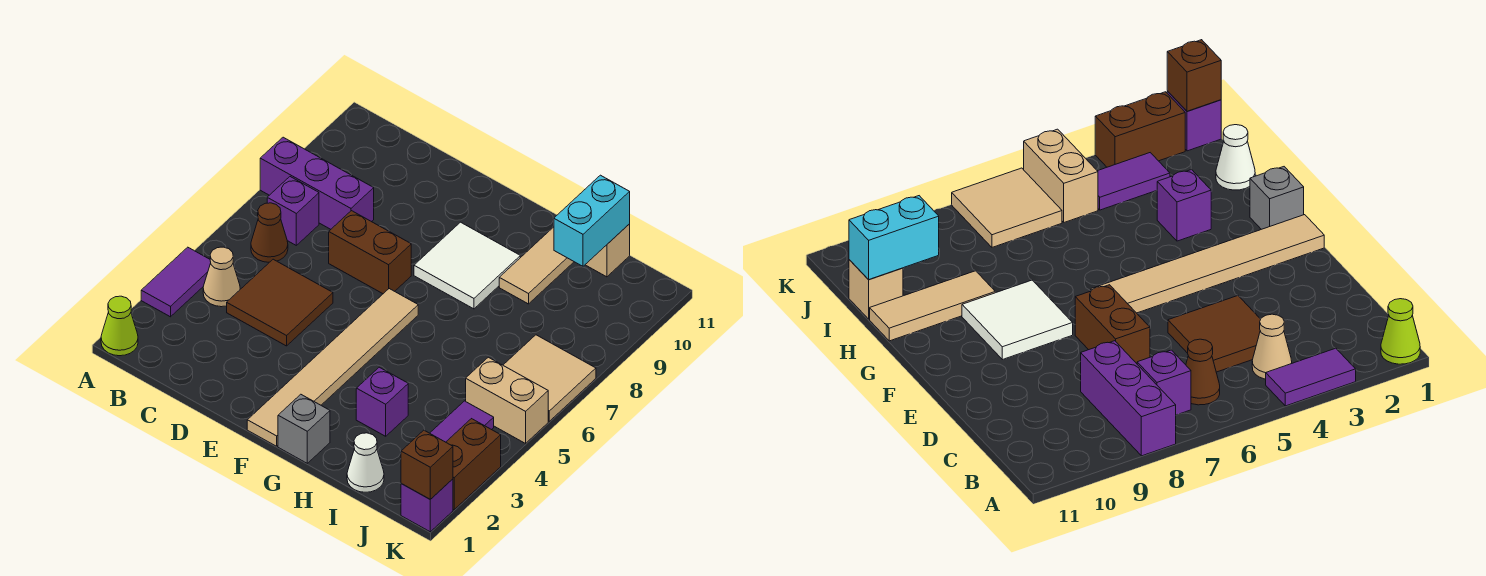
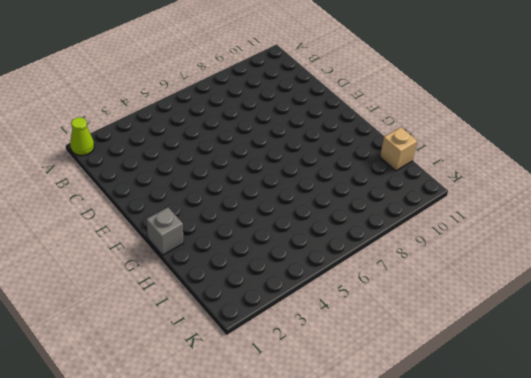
none -> purple tile A3:A4 level 1
none -> purple brick A8:C8 level 1
none -> tan cone B4 level 1

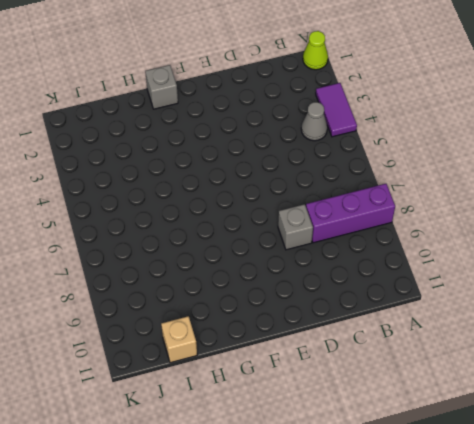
grey cone B4 level 1 -> tan cone B4 level 1
grey brick D8 level 1 -> none
none -> brown cone B6 level 1
none -> purple brick B7 level 1
none -> brown tile C4:D5 level 1

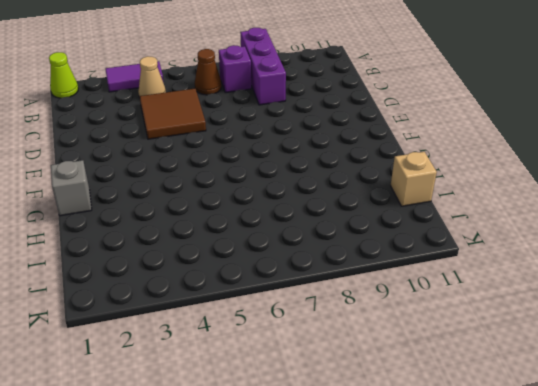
none -> brown brick D7:E7 level 1
none -> tan tile F1:F6 level 1
none -> white tile F8:G9 level 1

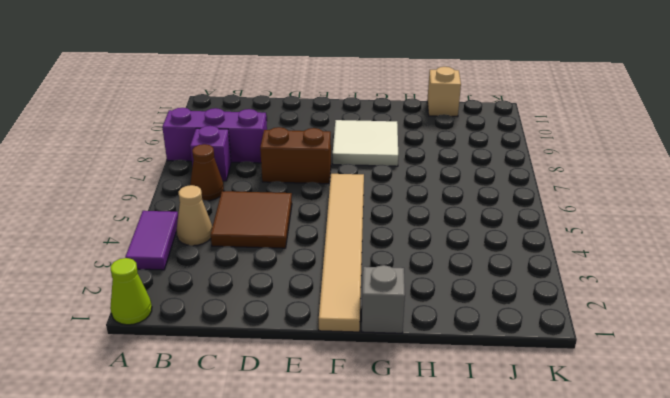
none -> purple brick H3 level 1
none -> tan tile H9:H11 level 1
none -> white cone I1 level 1

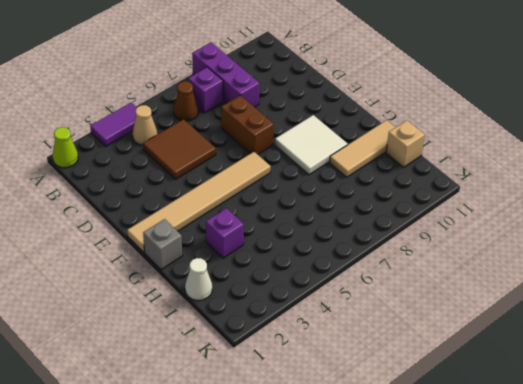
none -> purple tile J3:J4 level 1
none -> tan brick J5:K5 level 1
none -> tan tile J6:K7 level 1

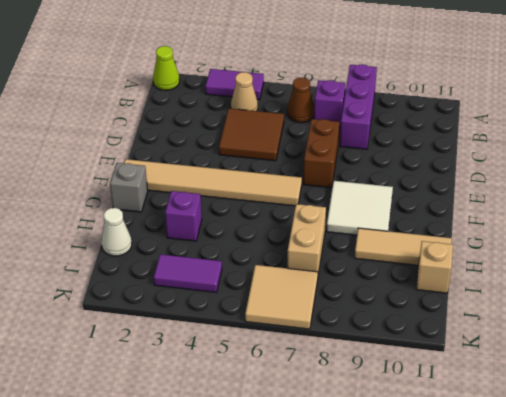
tan brick H7:I7 level 1 -> tan brick J5:K5 level 1
none -> purple brick K1 level 1
none -> brown brick K2:K3 level 1
none -> cyan brick I10:I11 level 2

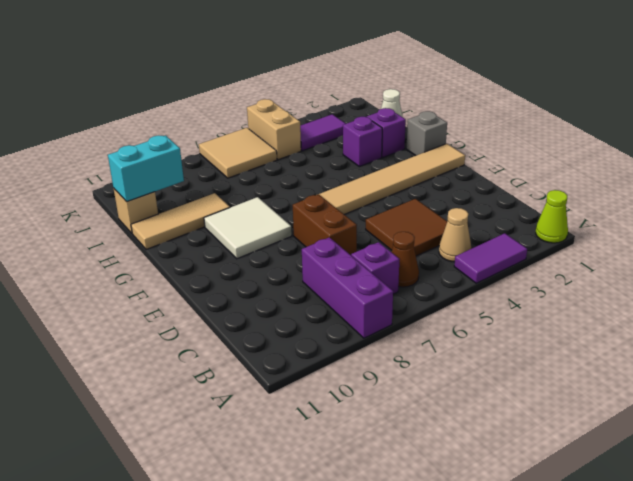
purple brick H2 level 1 -> purple brick K1 level 1
none -> brown brick K2:K3 level 1
none -> brown brick K1 level 2

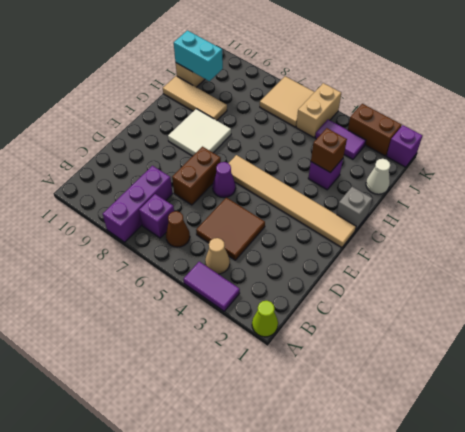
purple cone E6 level 1 -> none
brown brick H3 level 2 -> brown brick K1 level 2

